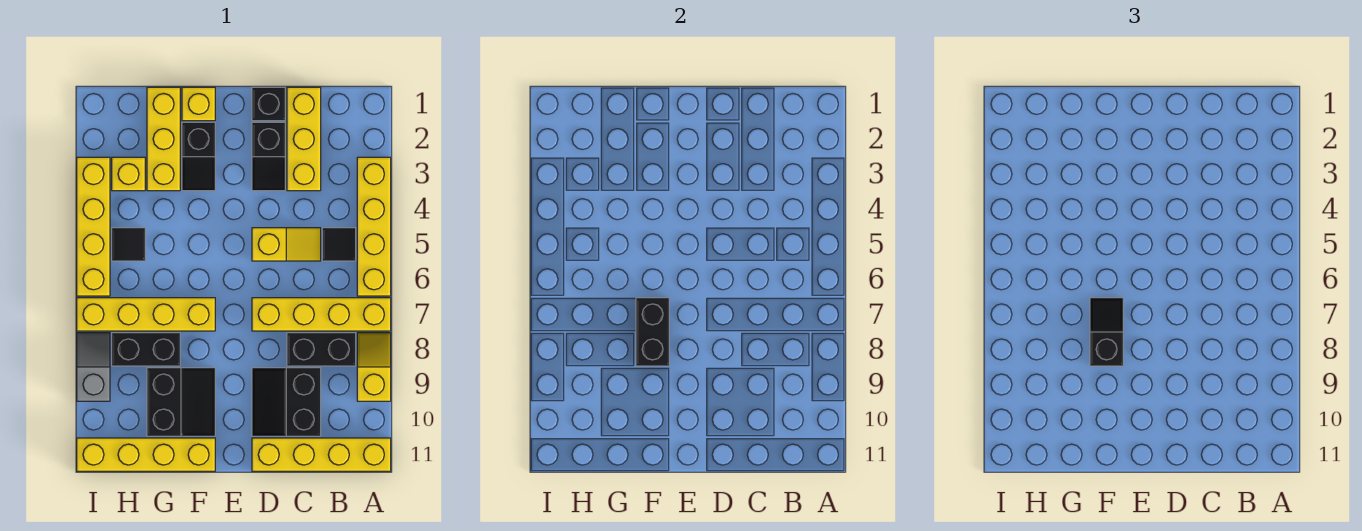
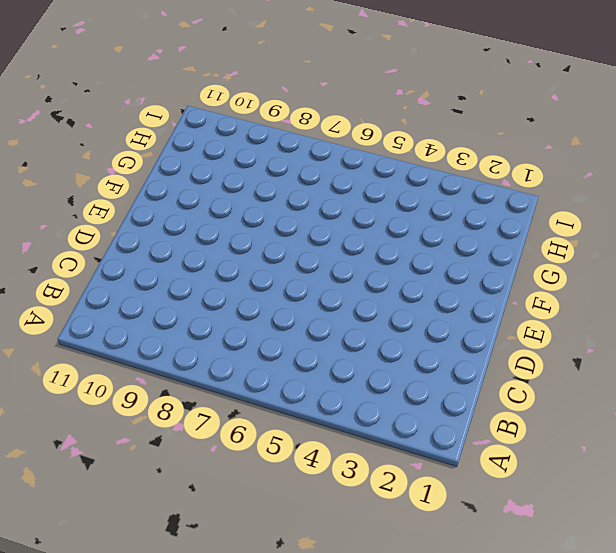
none -> yellow brick A3:A6 level 1
none -> yellow brick A7:D7 level 1
none -> yellow slope A8:A9 level 1 top 9

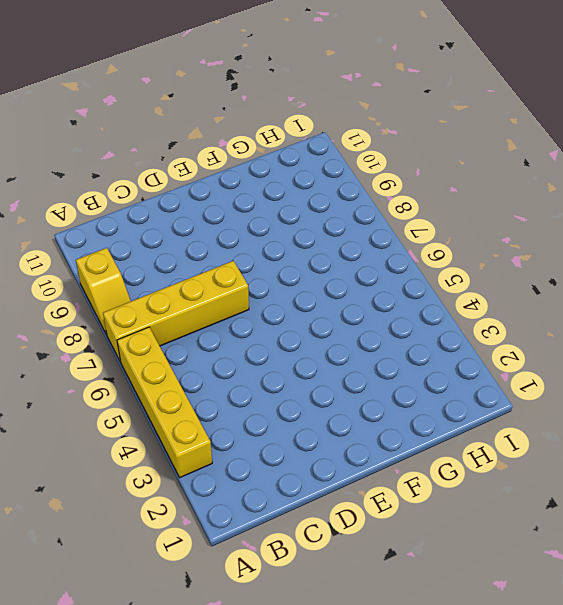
none -> yellow brick A11:D11 level 1
none -> black tile B5 level 1
none -> black brick B8:C8 level 1

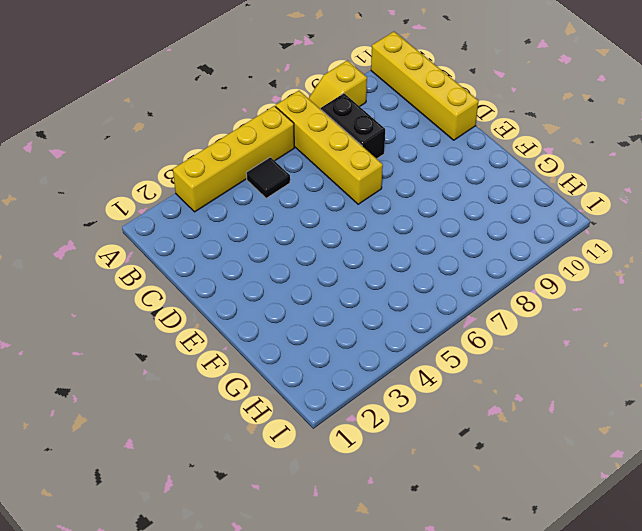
none -> yellow brick C1:C3 level 1
none -> yellow slope C5:D5 level 1 top D
none -> black slope C9:D10 level 1 top C

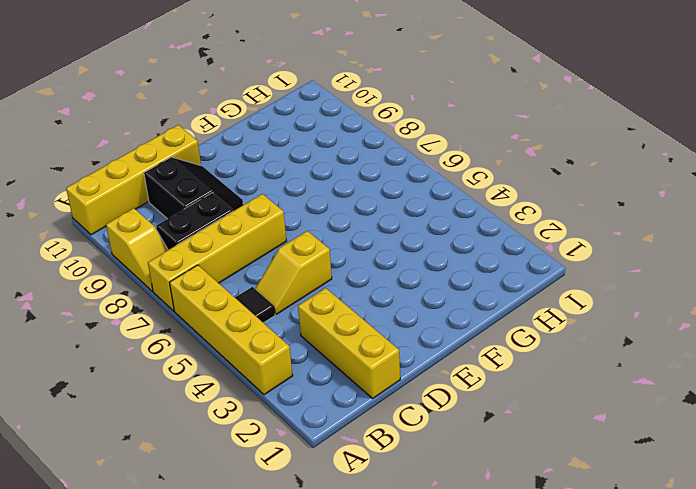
none -> black brick D1 level 1
none -> black slope D2:D3 level 1 top 2
none -> yellow brick F1 level 1

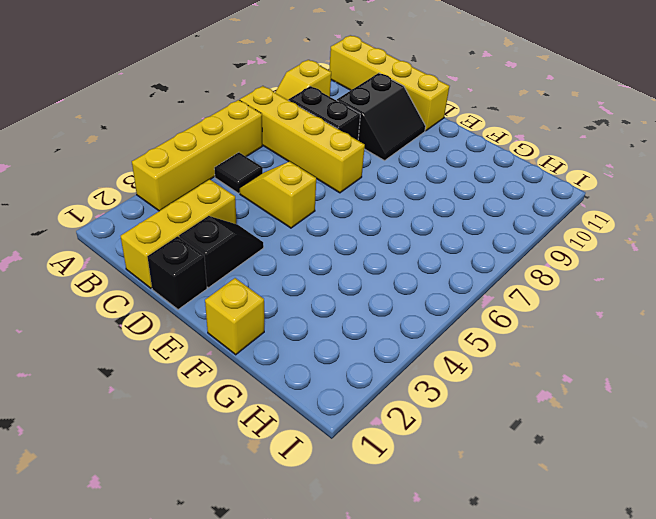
none -> black slope F2:F3 level 1 top 2
none -> yellow brick F7:I7 level 1
none -> black slope F9:G10 level 1 top G

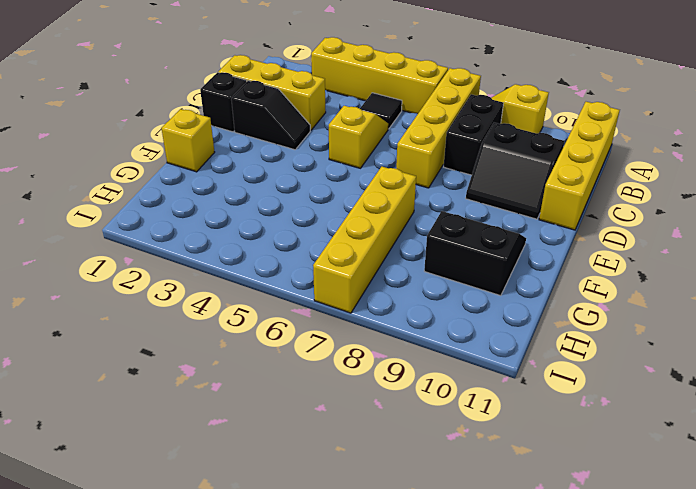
none -> black slope F2:F3 level 1 top 2
none -> yellow brick F11:I11 level 1
none -> yellow brick G1:G3 level 1

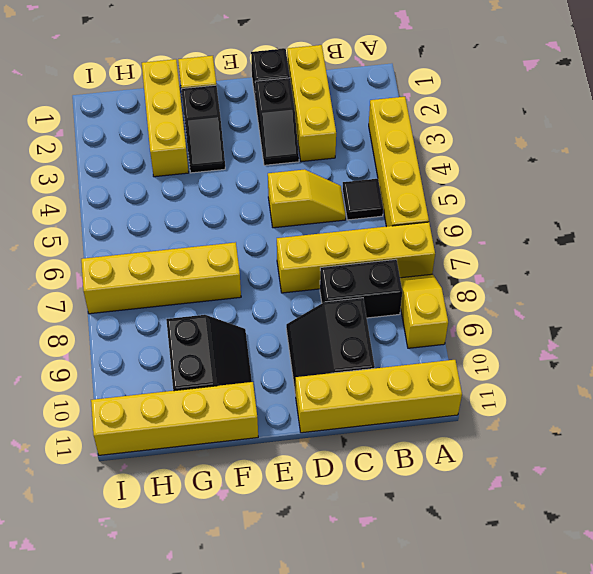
none -> black brick G8:H8 level 1
none -> yellow brick H3 level 1
none -> black tile H5 level 1

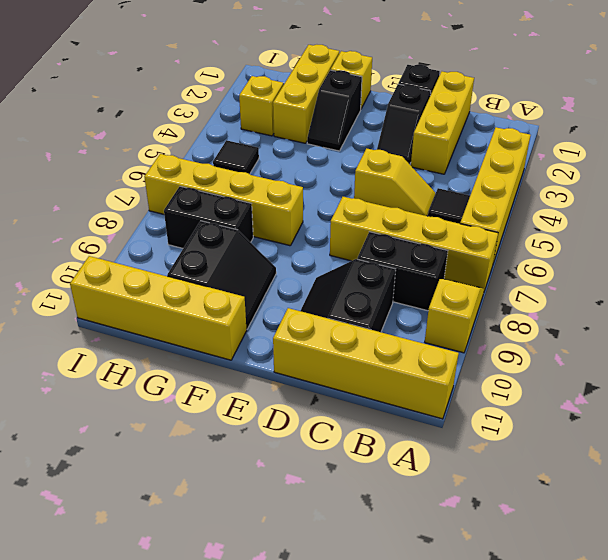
none -> yellow brick I3:I6 level 1
none -> grey slope I8:I9 level 1 top 9
none -> black brick F7:F8 level 2

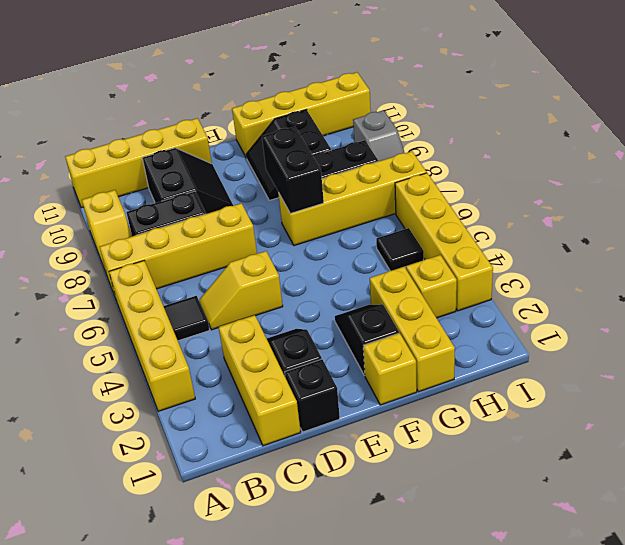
none -> black slope F7:F8 level 3 top 8

